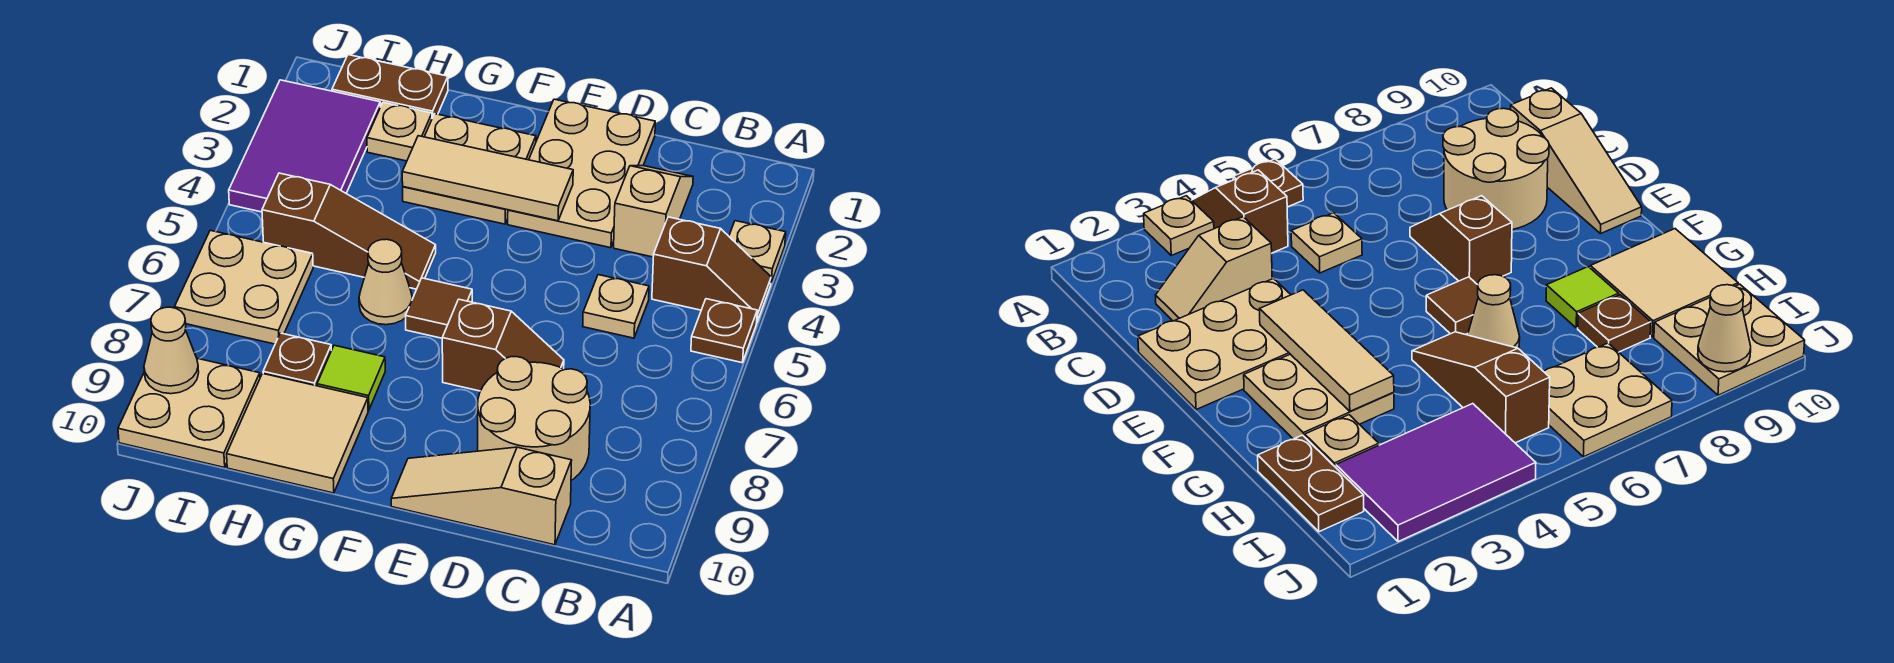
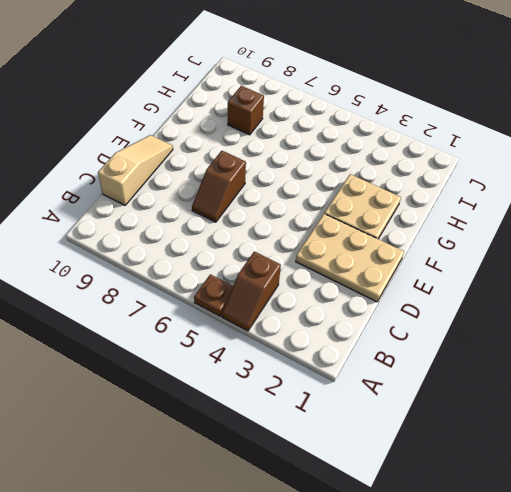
brown brick H8 level 1 -> brown plate H8 level 1
none -> tan plate A3 level 1
none -> tan slope C2:C3 level 1 top 3
none -> tan plate C5 level 1

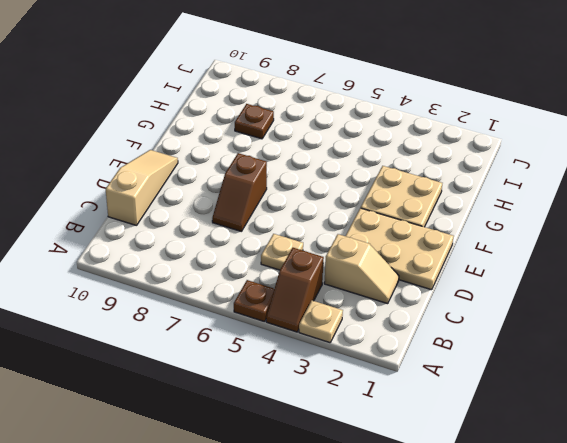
none -> tan round brick C8:D9 level 1
none -> brown tile F6 level 1
none -> brown slope G5:I5 level 1 top I

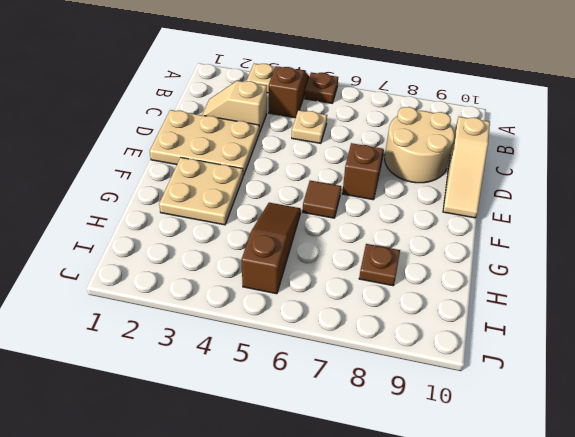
none -> tan cone G6 level 1
none -> lime tile G8 level 1
none -> tan tile G9:H10 level 1

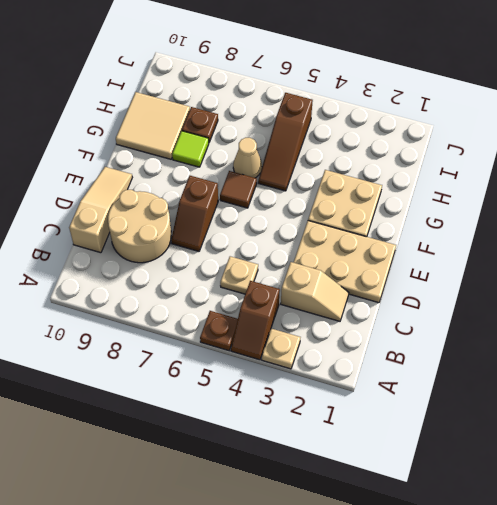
none -> brown plate H1:I1 level 1
none -> tan plate H2 level 1
none -> purple tile I2:J4 level 1

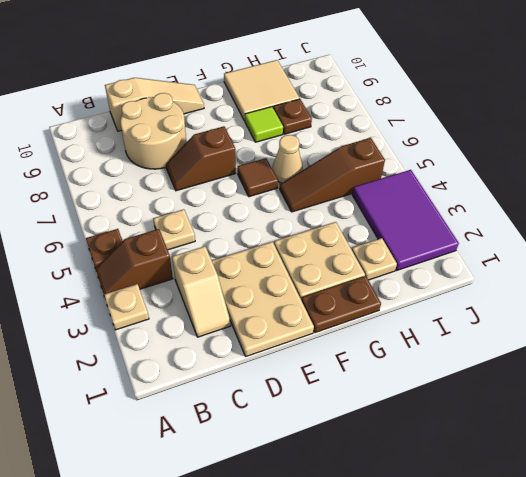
brown plate F1:G1 level 1 -> brown plate H1:I1 level 1
none -> tan plate I6:J7 level 1
none -> tan plate I9:J10 level 1
none -> tan tile E3:G3 level 2

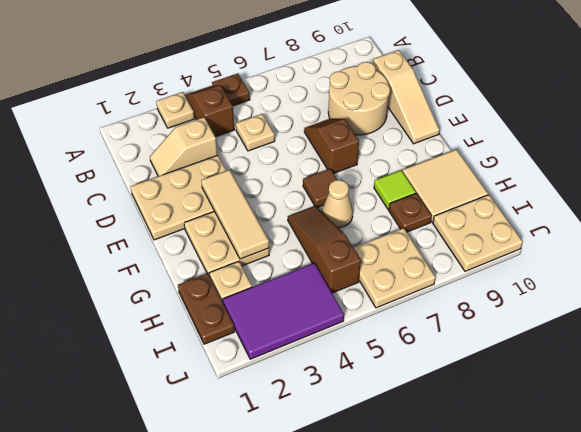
none -> tan cone J9 level 2

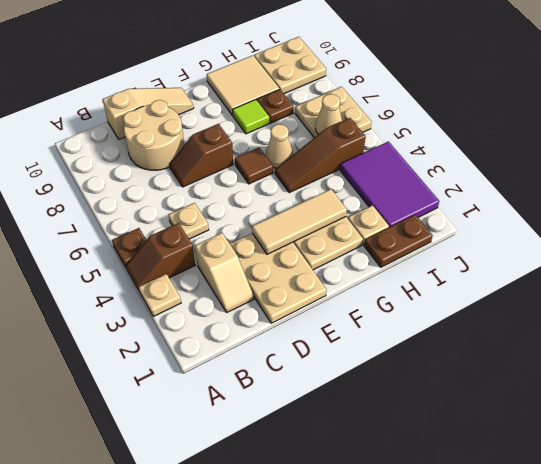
tan cone I6 level 2 -> tan cone J9 level 2

